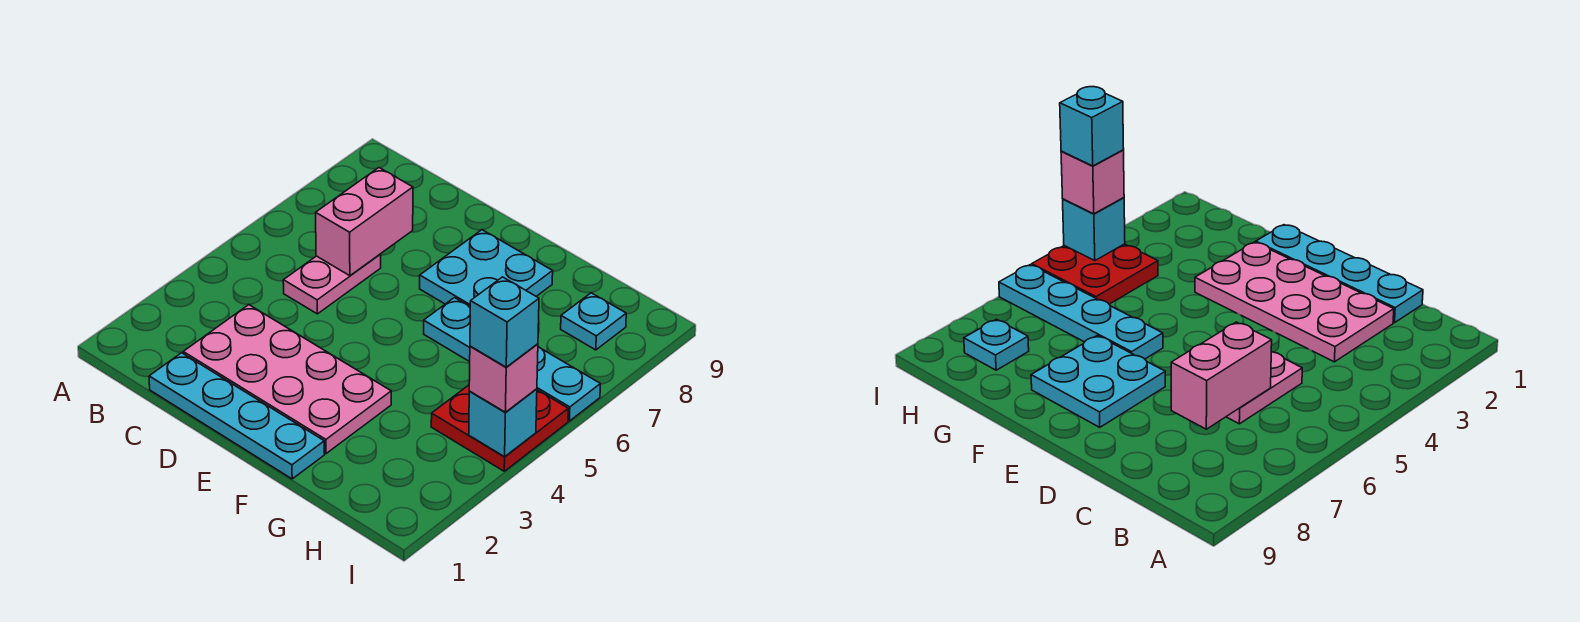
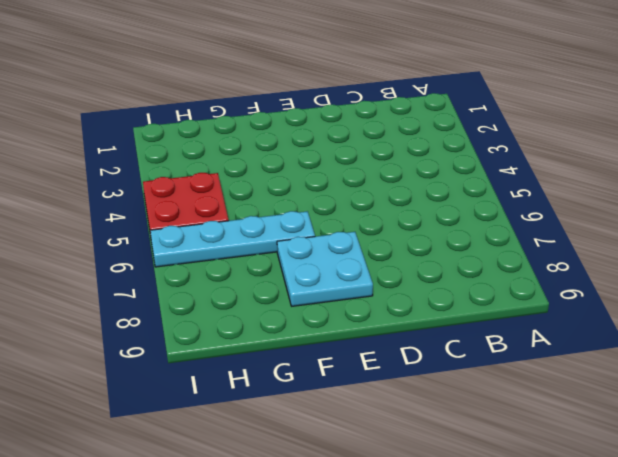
none -> cyan plate C1:F1 level 1
none -> pink plate C2:F3 level 1

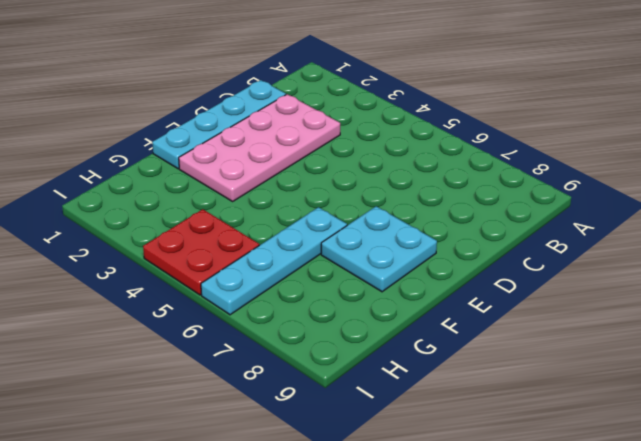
none -> pink plate C5:C6 level 1
none -> cyan plate H8 level 1

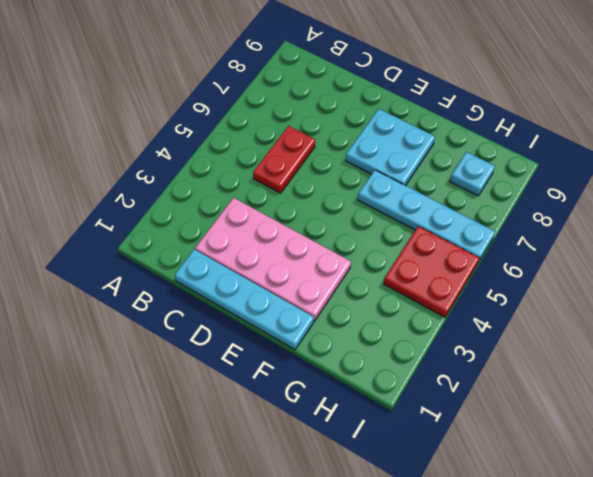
red plate C5:C6 level 1 -> pink plate C5:C6 level 1
none -> pink brick C6:C7 level 2
none -> cyan brick I4 level 2

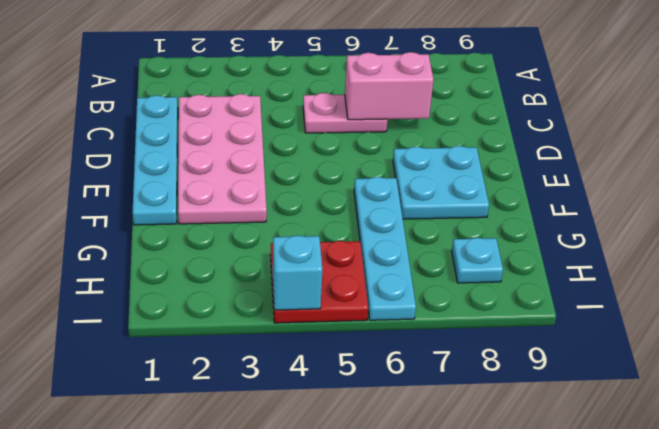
none -> pink brick I4 level 3
none -> cyan brick I4 level 4

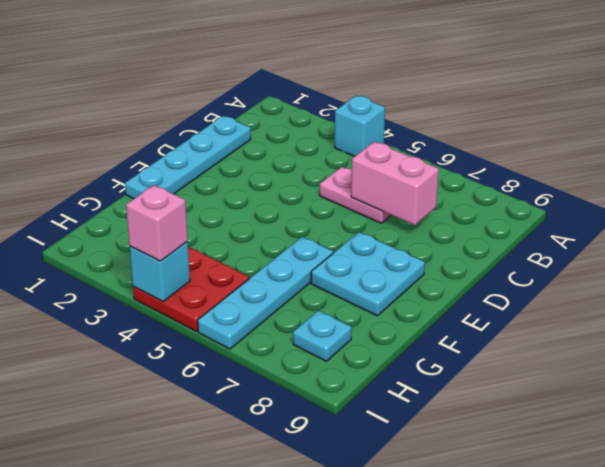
cyan brick A4 level 1 -> cyan brick I4 level 4
none -> pink plate C2:F3 level 1

